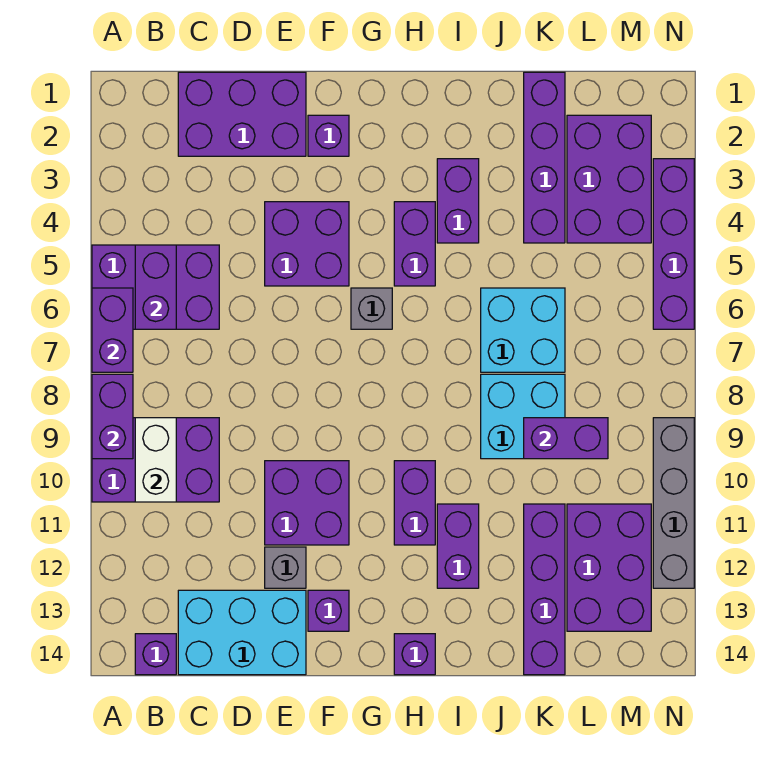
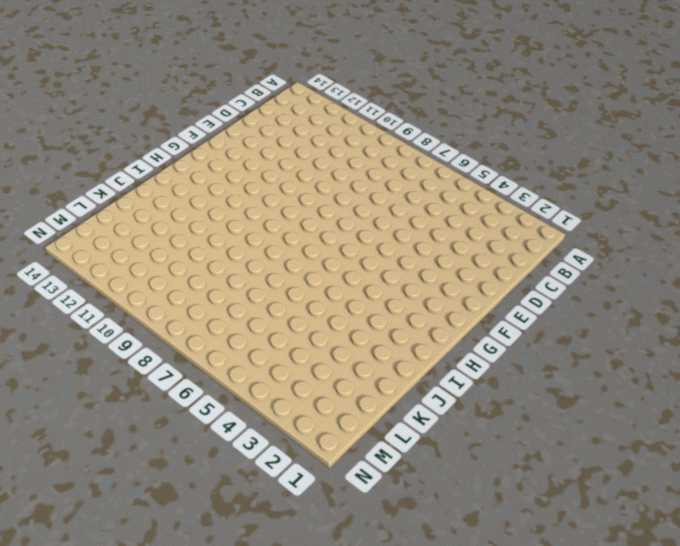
none -> purple brick A5:C6 level 1
none -> purple brick A9:C10 level 1
none -> purple brick B14 level 1

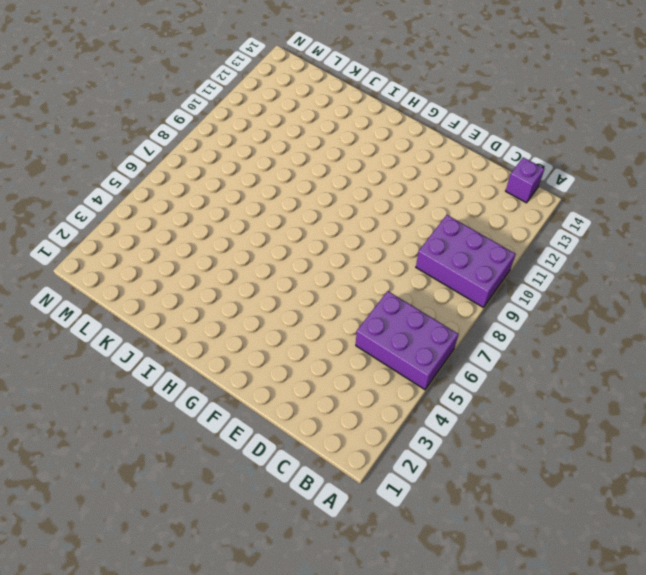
none -> purple brick C1:E2 level 1
none -> cyan brick C13:E14 level 1
none -> purple brick E4:F5 level 1

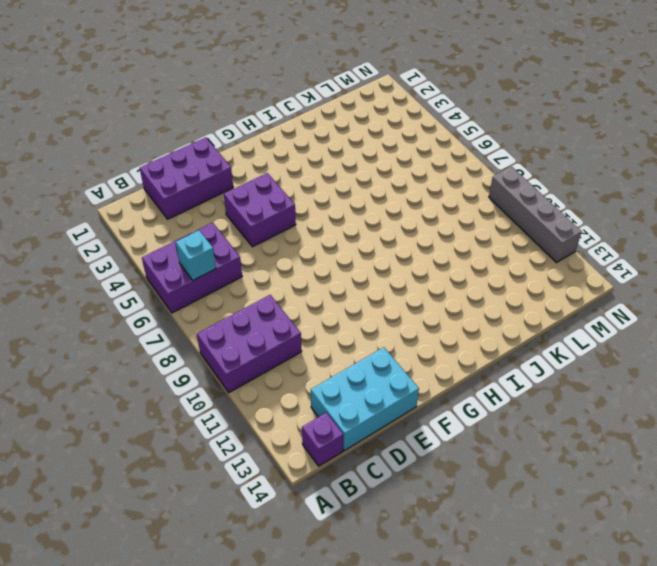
cyan brick B6 level 2 -> purple brick B5:B6 level 2
none -> purple brick E10:F11 level 1
none -> grey brick E12 level 1
none -> purple brick F2 level 1

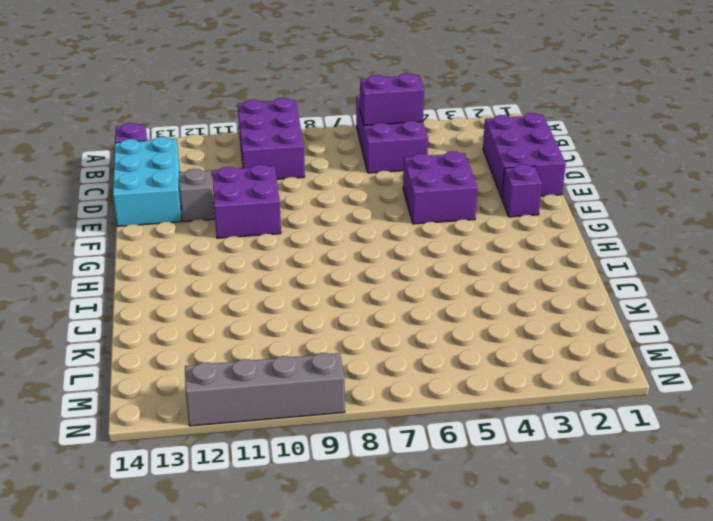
none -> purple brick F13 level 1
none -> grey brick G6 level 1
none -> purple brick H4:H5 level 1

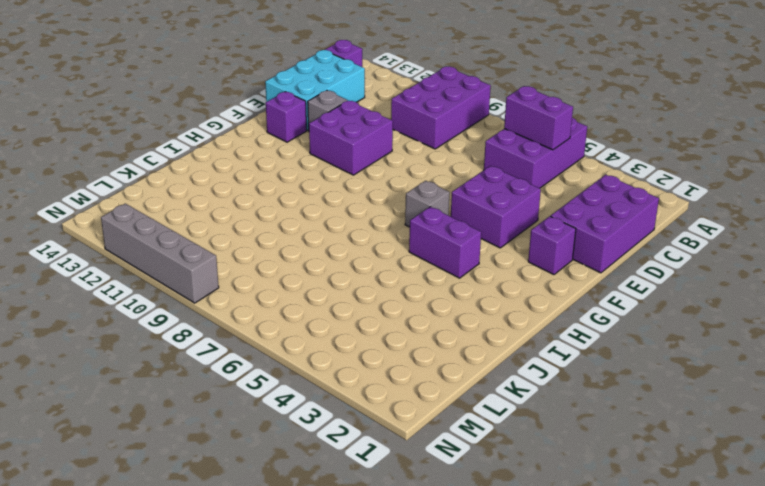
none -> purple brick H10:H11 level 1
none -> purple brick H14 level 1
none -> purple brick I3:I4 level 1

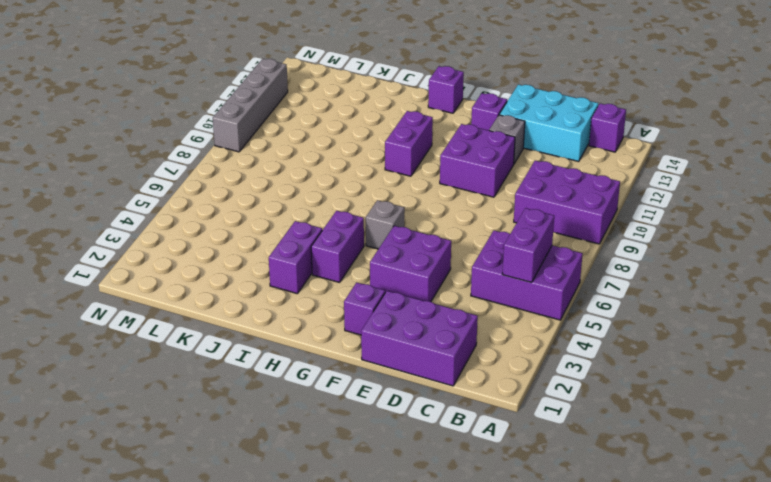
none -> purple brick I11:I12 level 1
none -> cyan brick J6:K7 level 1
none -> cyan brick J8:K9 level 1

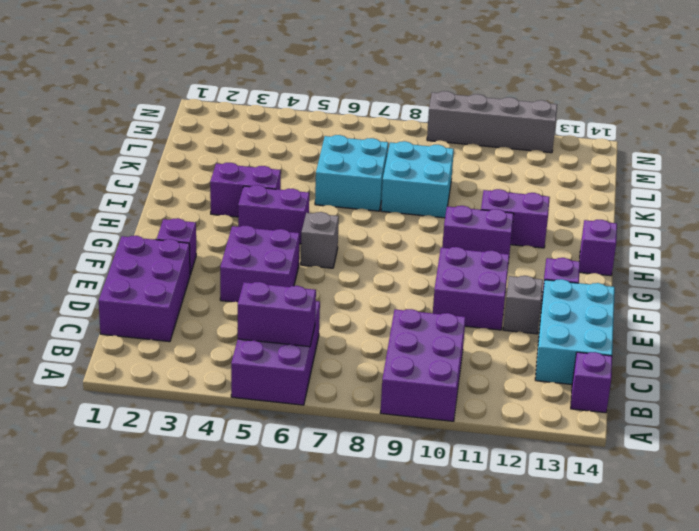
none -> purple brick K1:K4 level 1
none -> purple brick K11:K14 level 1
none -> purple brick L2:M4 level 1

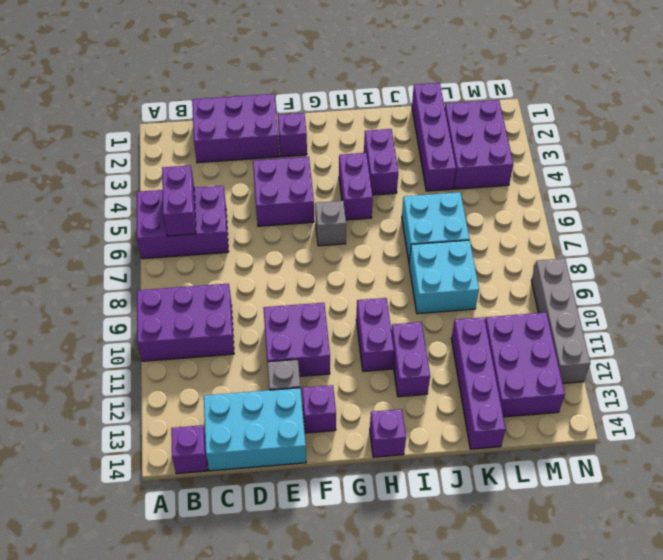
none -> purple brick N3:N6 level 1
none -> purple brick A6:A7 level 2
none -> purple brick A8:A9 level 2

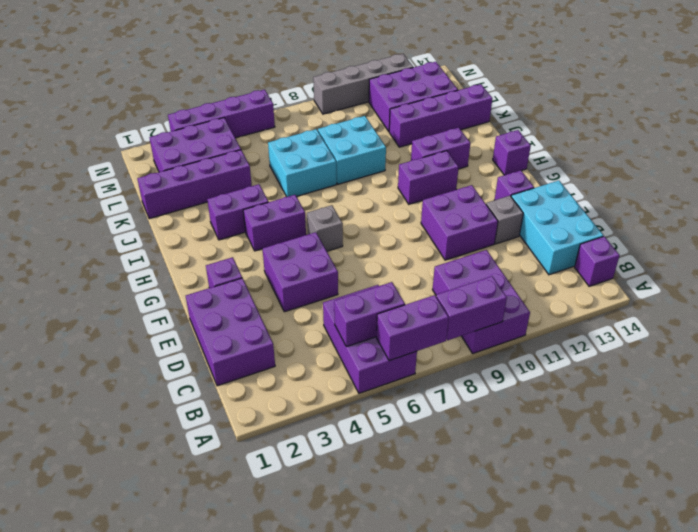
none -> white brick B9:B10 level 2
none -> purple brick K9:L9 level 2

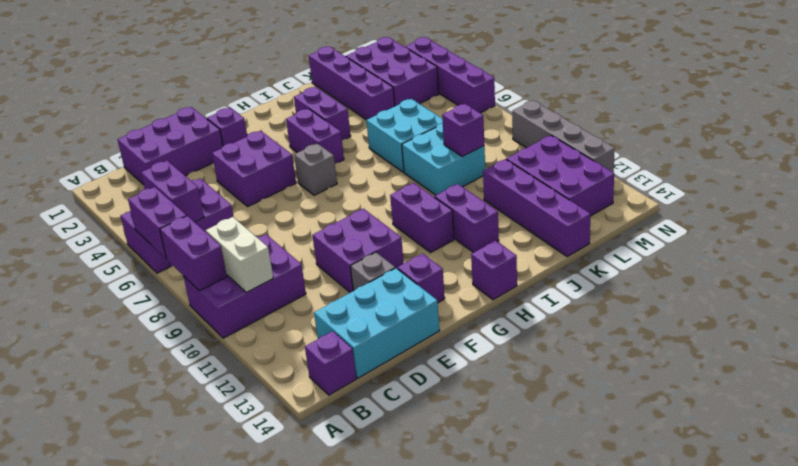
purple brick K9 level 2 -> purple brick K9:L9 level 2

